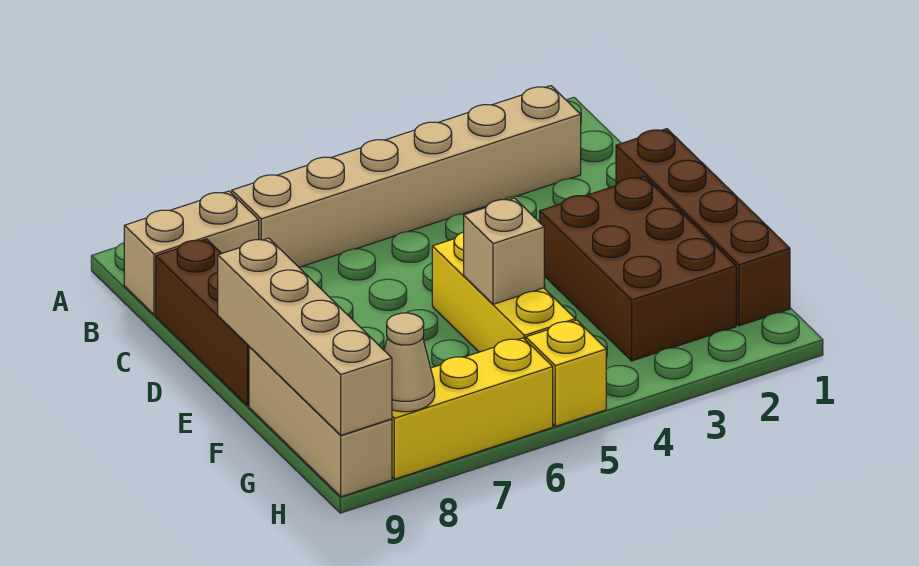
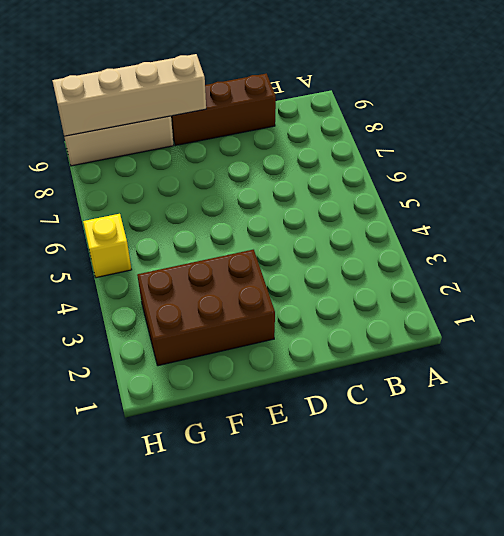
none -> tan brick B2:B7 level 1
none -> tan brick B8:B9 level 1
none -> brown brick D1:G1 level 1

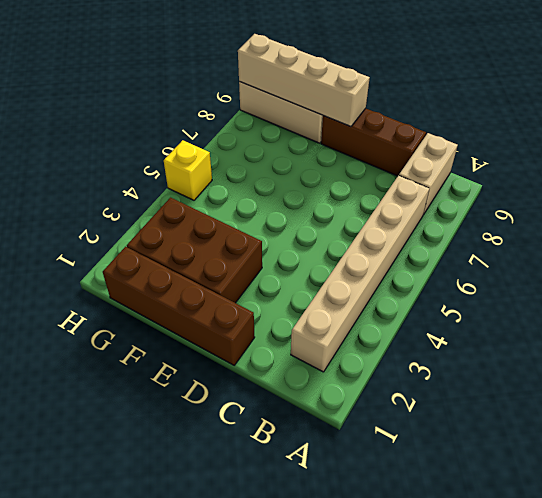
none -> yellow brick E5:G5 level 1
none -> yellow brick H6:H8 level 1
none -> tan brick F5 level 2

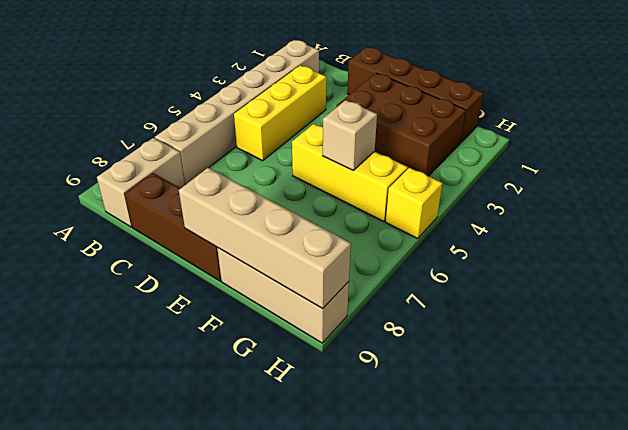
yellow brick C3:C5 level 1 -> yellow brick H6:H8 level 1
none -> tan cone H8 level 2

